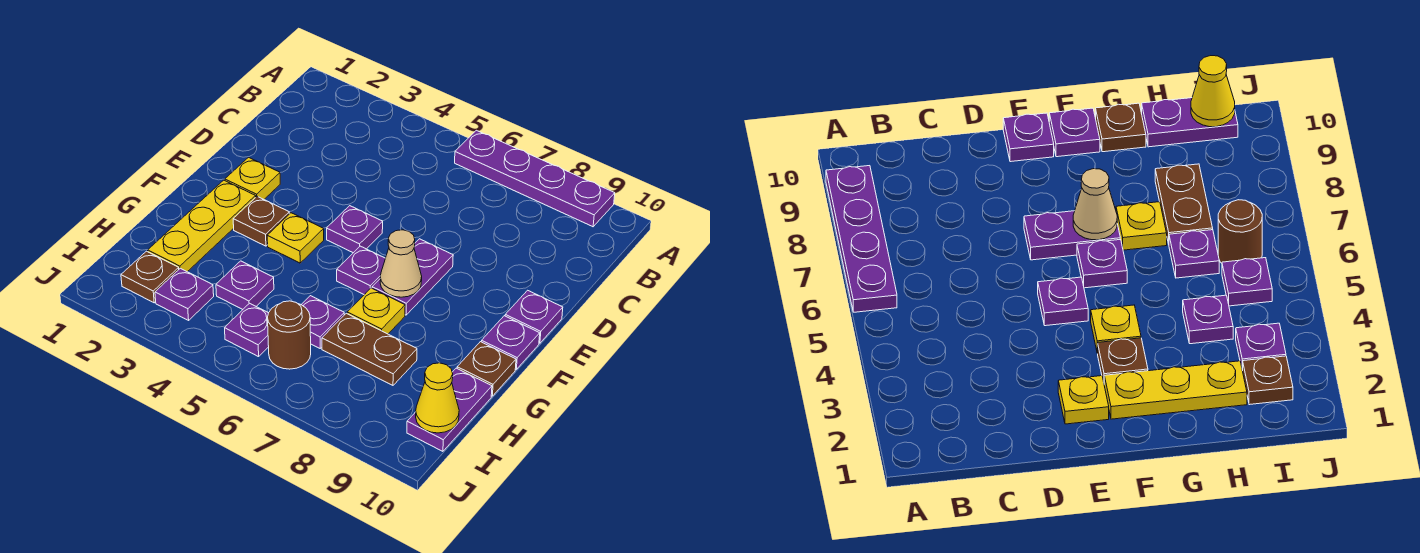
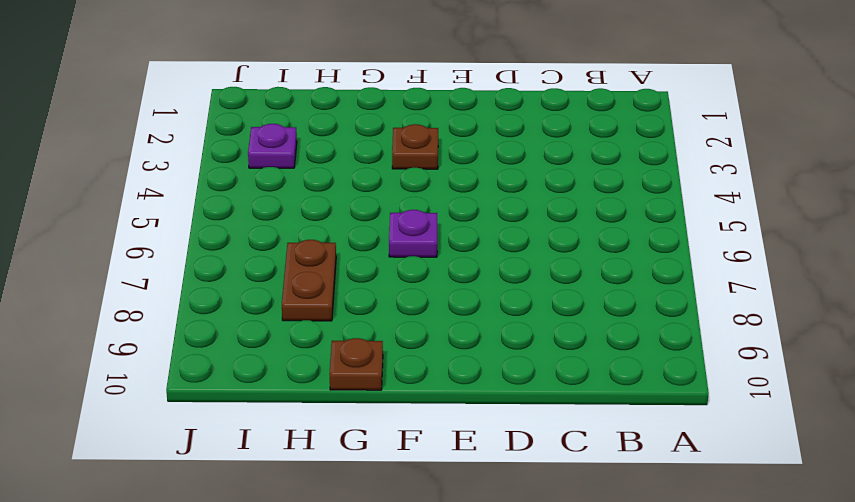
none -> purple plate A6:A9 level 1
none -> yellow plate E2 level 1
none -> purple plate E5 level 1

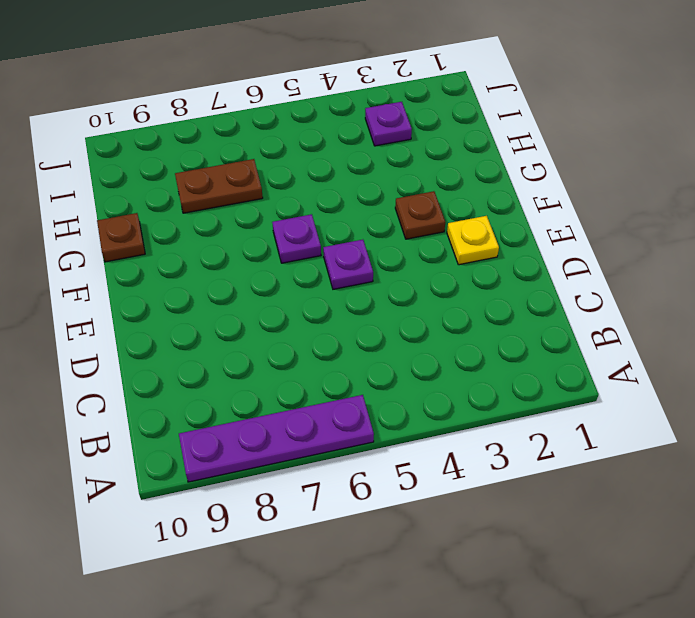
none -> purple plate E7:F7 level 1
none -> purple plate E10 level 1
none -> yellow plate F2:H2 level 1

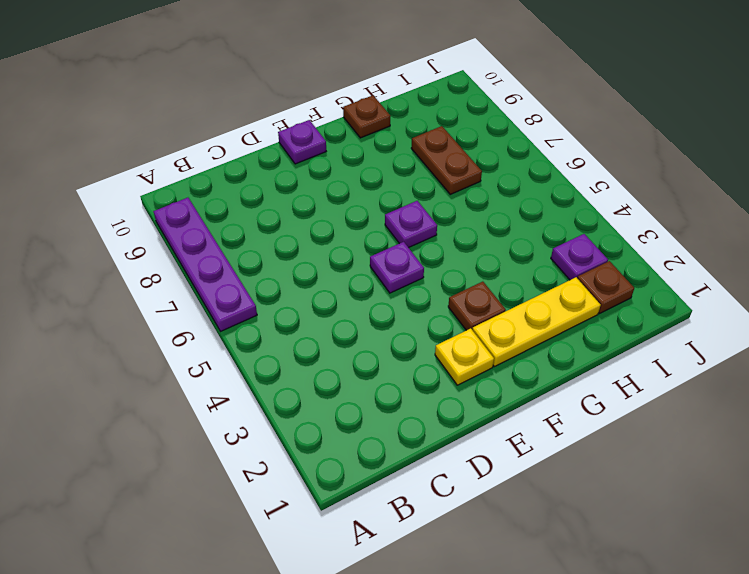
none -> purple plate E7:F7 level 1
none -> yellow plate F4 level 1
none -> purple plate F10 level 1

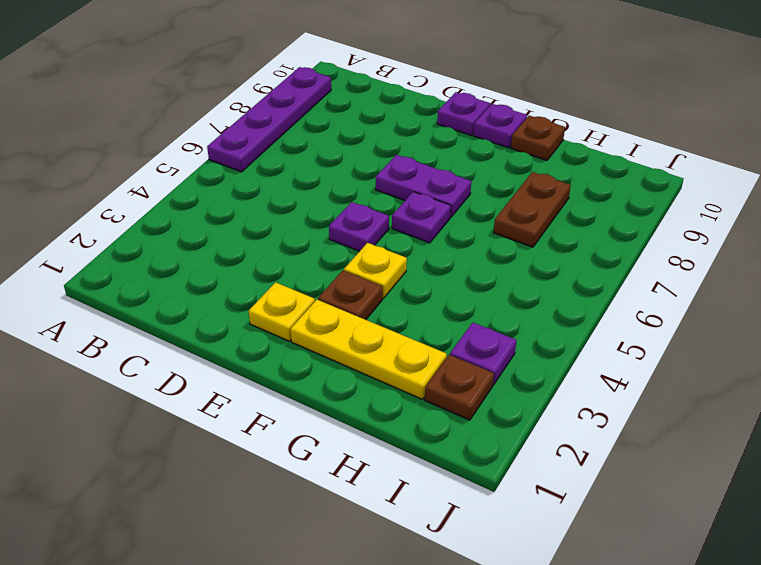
none -> yellow plate G7 level 1
none -> purple plate H4 level 1
none -> purple plate H6 level 1

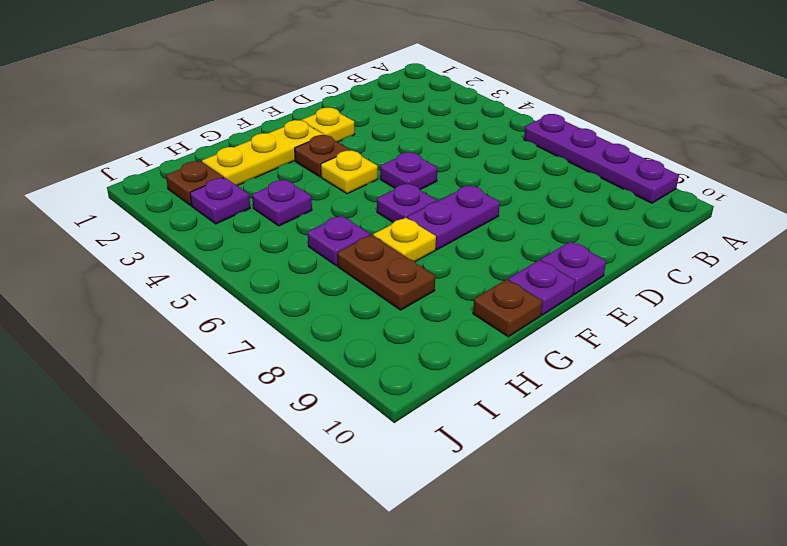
none -> purple plate H10:I10 level 1
none -> purple plate I5 level 1
none -> brown round brick I6 level 1

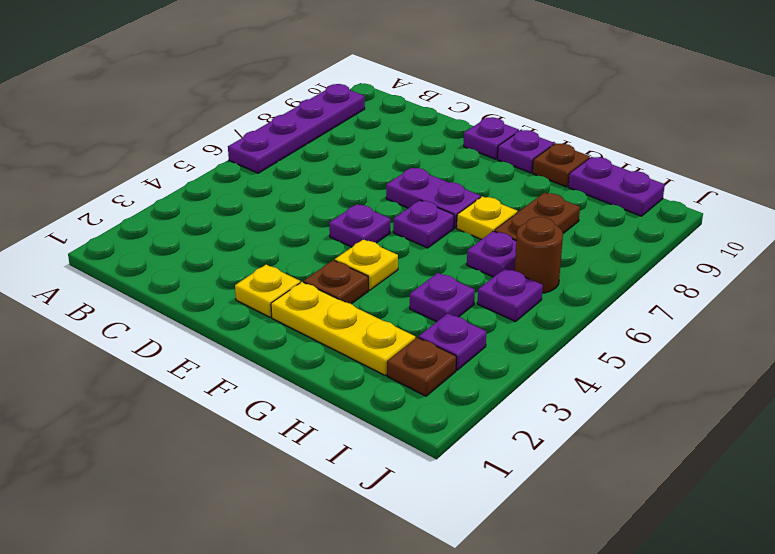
none -> tan cone F7 level 2
none -> yellow cone I10 level 2

